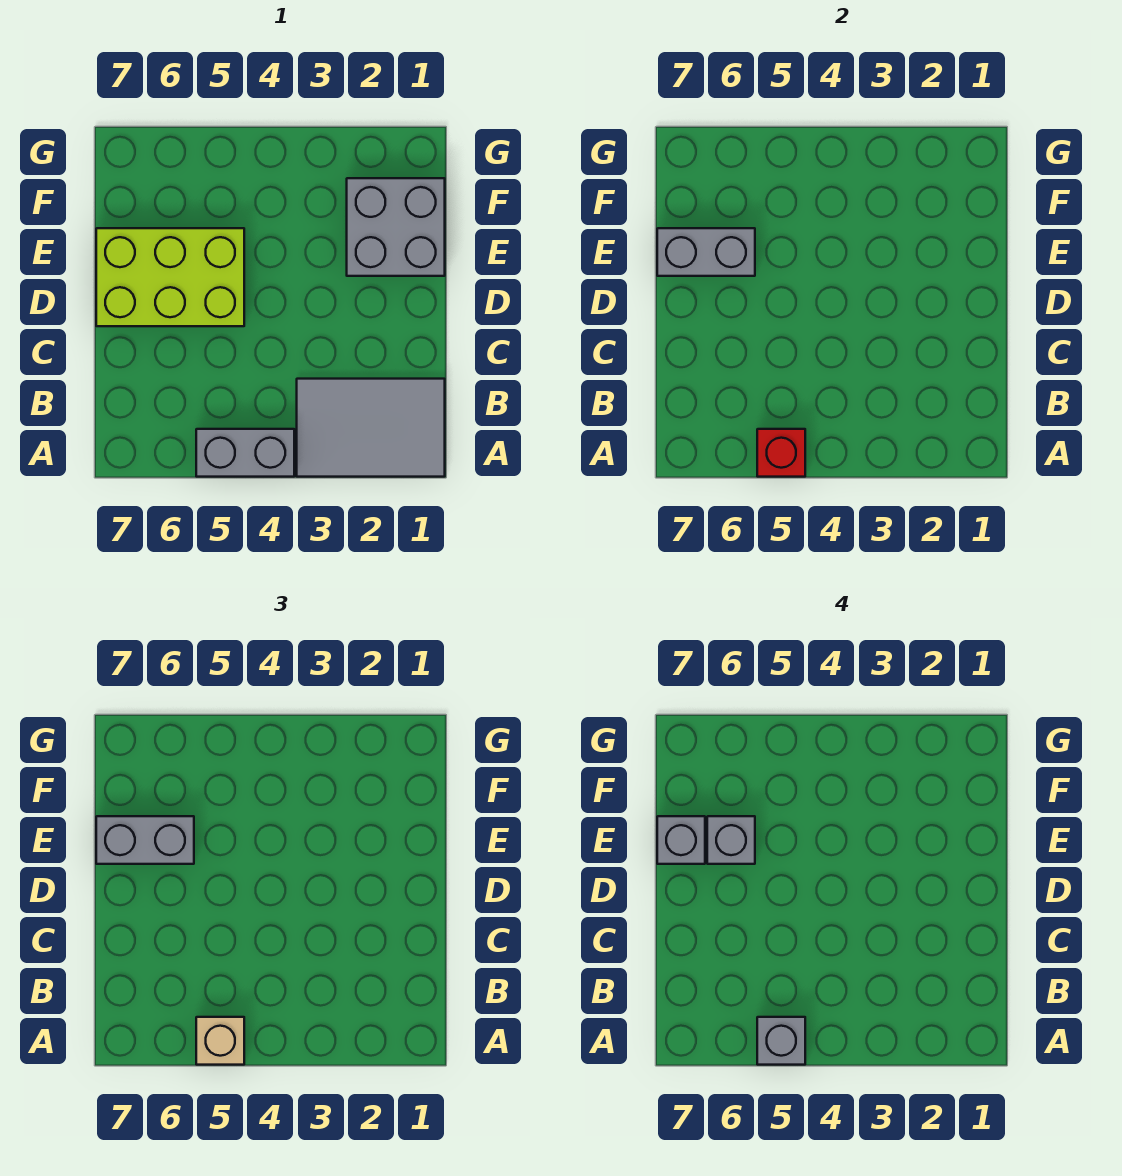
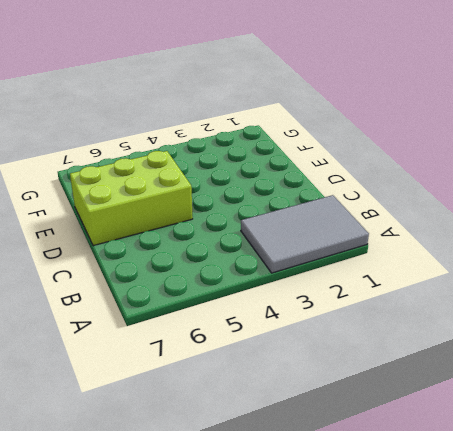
none -> grey brick A4:A5 level 1
none -> grey brick E1:F2 level 1

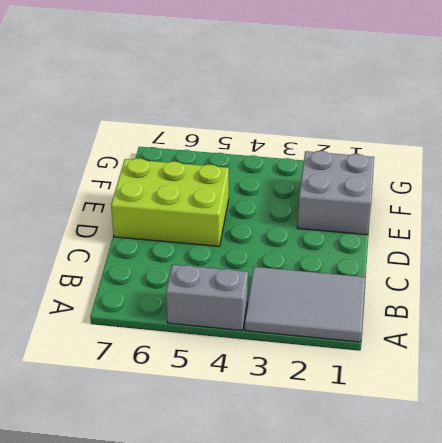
none -> red brick A5 level 2
none -> grey brick E6:E7 level 2

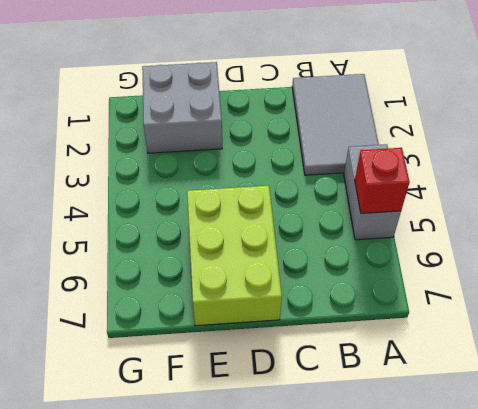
none -> grey brick E6:E7 level 2
none -> tan brick A5 level 3

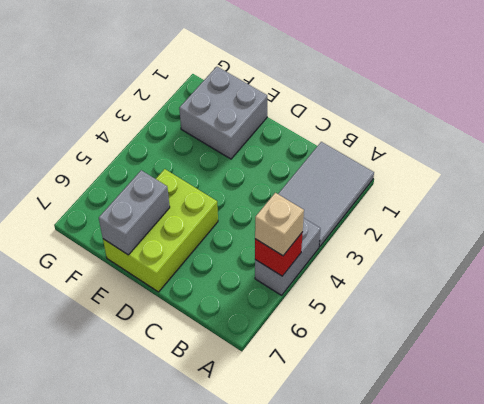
none -> grey brick E6:E7 level 3
none -> grey brick A5 level 4

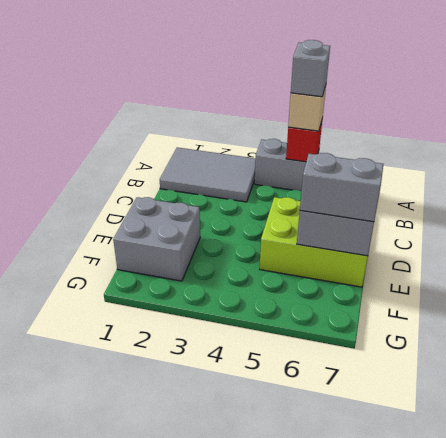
none -> grey brick E6 level 4
none -> grey brick E7 level 4

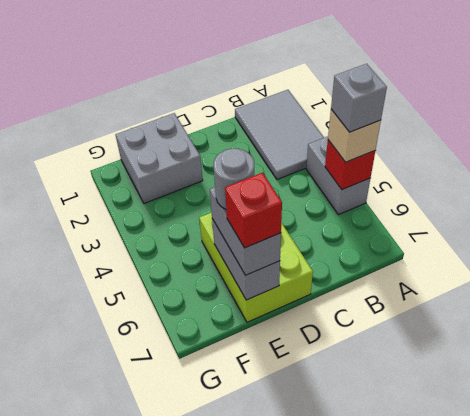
grey round brick E6 level 4 -> grey brick E6 level 4
red brick E7 level 4 -> grey brick E7 level 4

